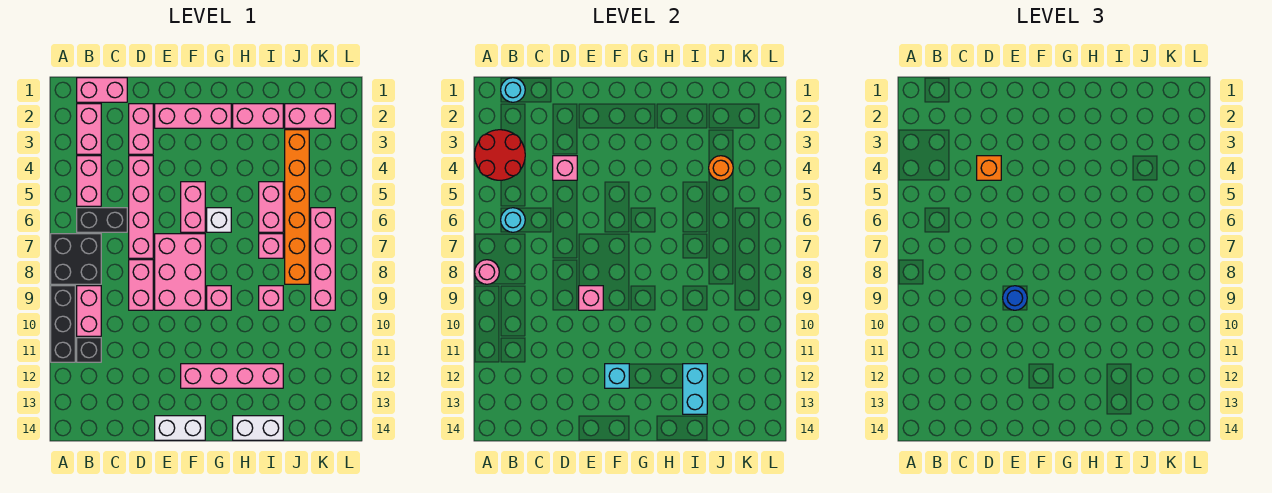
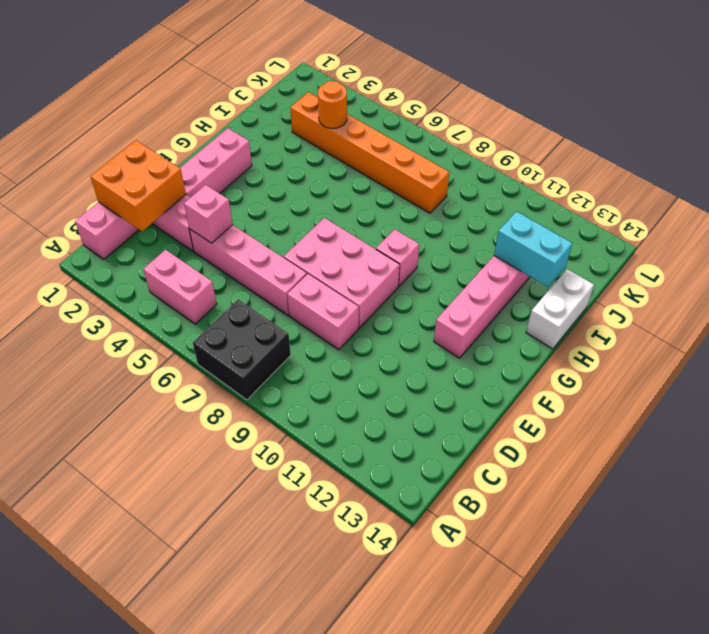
orange brick C1:D2 level 2 -> none
none -> black brick A9:A11 level 1
none -> pink brick B2:B3 level 1
none -> black brick B6:C6 level 1
none -> pink brick B9:B10 level 1

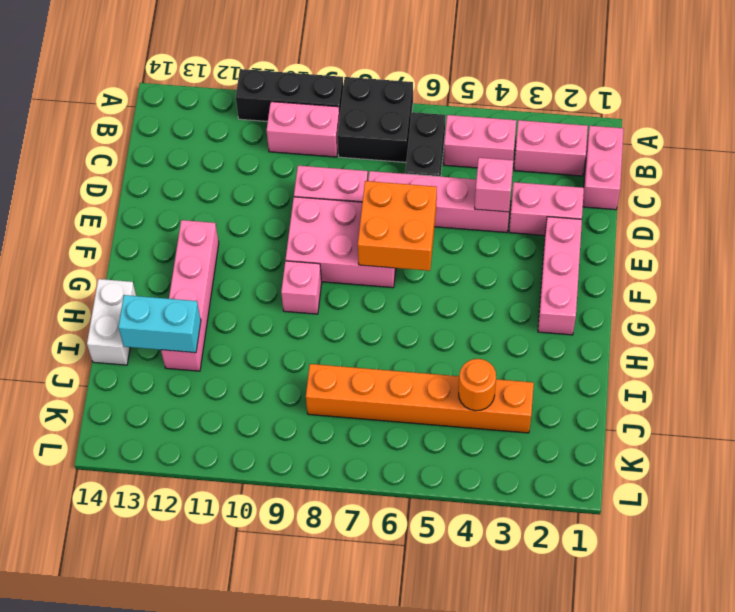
orange brick E6:F7 level 2 -> none
none -> black brick B11 level 1
none -> white brick E14:F14 level 1
none -> pink brick F5:F6 level 1
none -> white brick G6 level 1

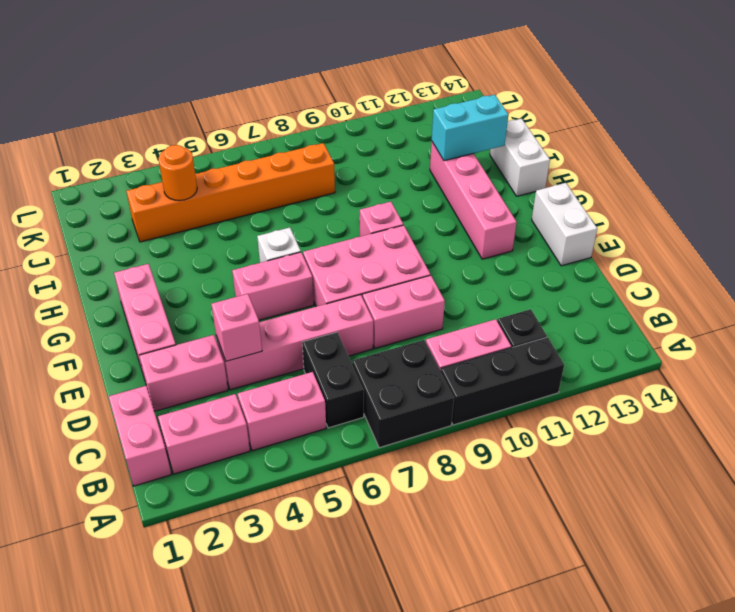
none -> pink brick H2:I2 level 1
none -> pink brick I5:I6 level 1
none -> pink brick I7 level 1
none -> pink brick I9 level 1

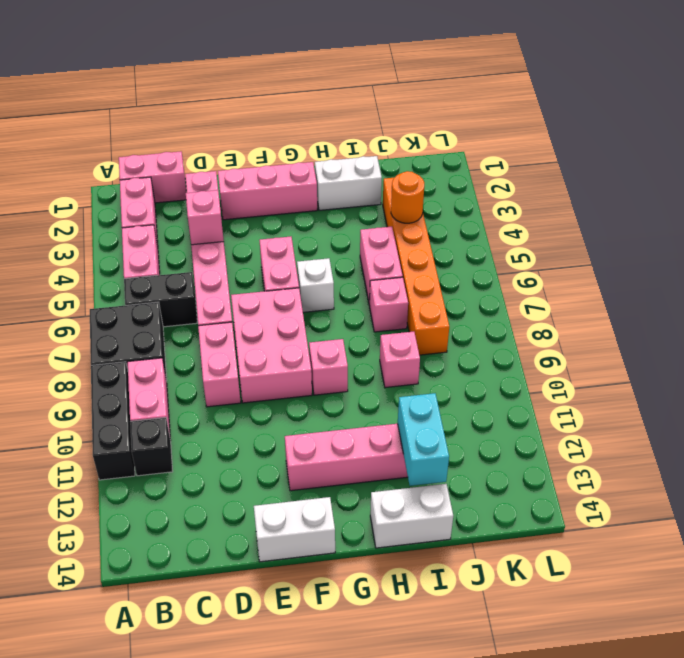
white brick H2:I2 level 1 -> pink brick H2:I2 level 1
none -> pink brick J2:K2 level 1
none -> pink brick K6:K9 level 1
none -> red round brick A3:B4 level 2
none -> pink round brick A8 level 2

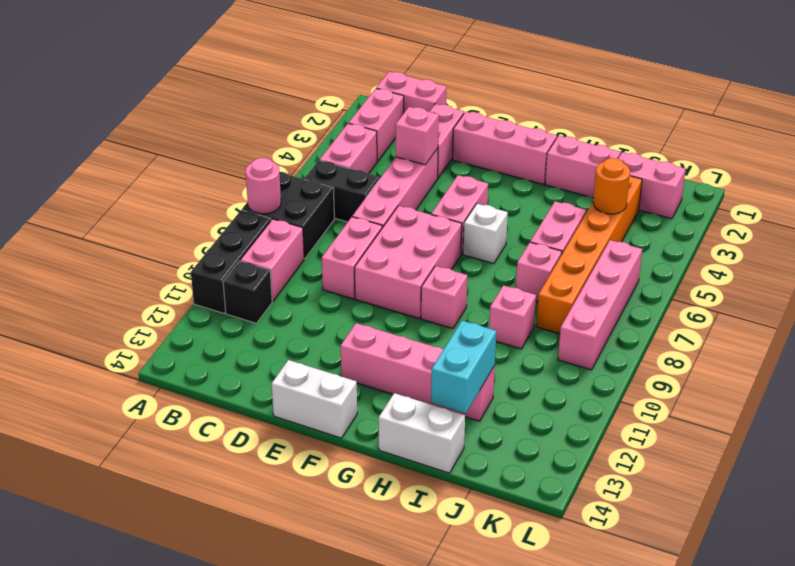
none -> red round brick A3:B4 level 2
none -> cyan round brick B1 level 2
none -> cyan round brick B6 level 2
none -> pink brick E9 level 2

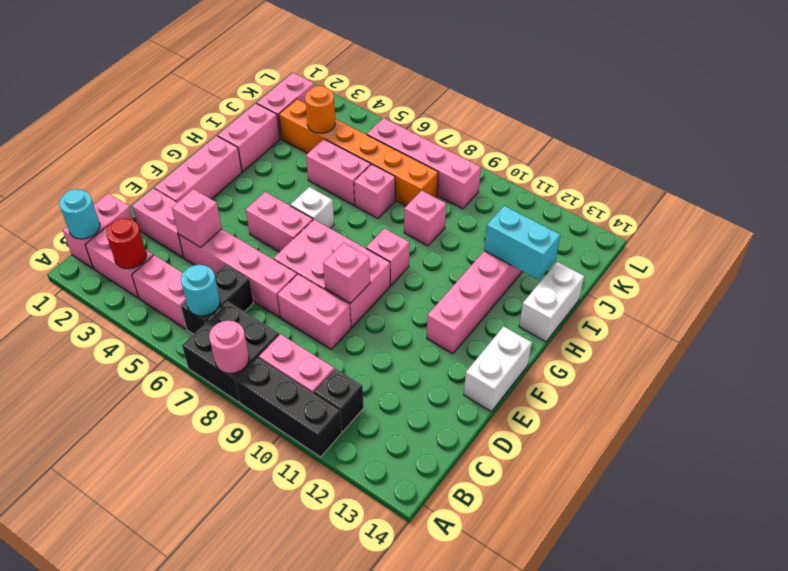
red round brick B3 level 2 -> red round brick A3:B4 level 2
none -> cyan brick F12 level 2
none -> orange brick D4 level 3
none -> blue round brick E9 level 3

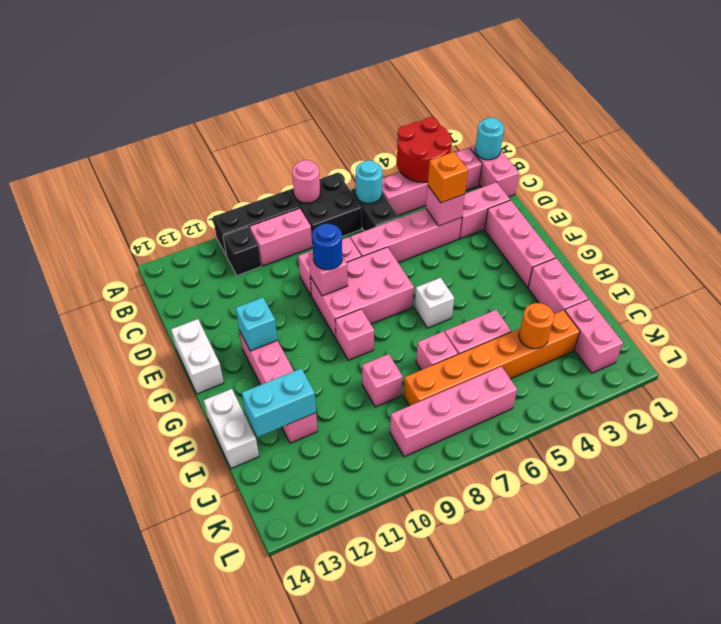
none -> pink brick F5:F6 level 1

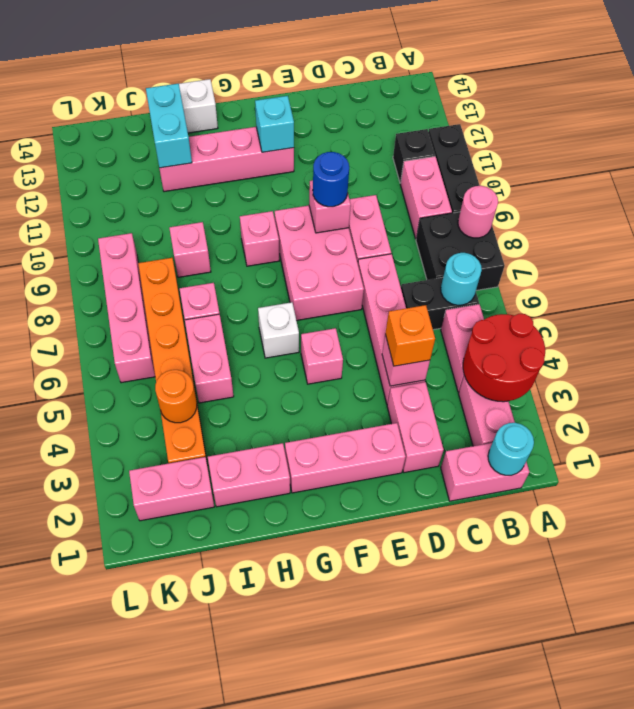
pink brick F5 level 1 -> pink brick F5:F6 level 1
none -> white brick E14:F14 level 1

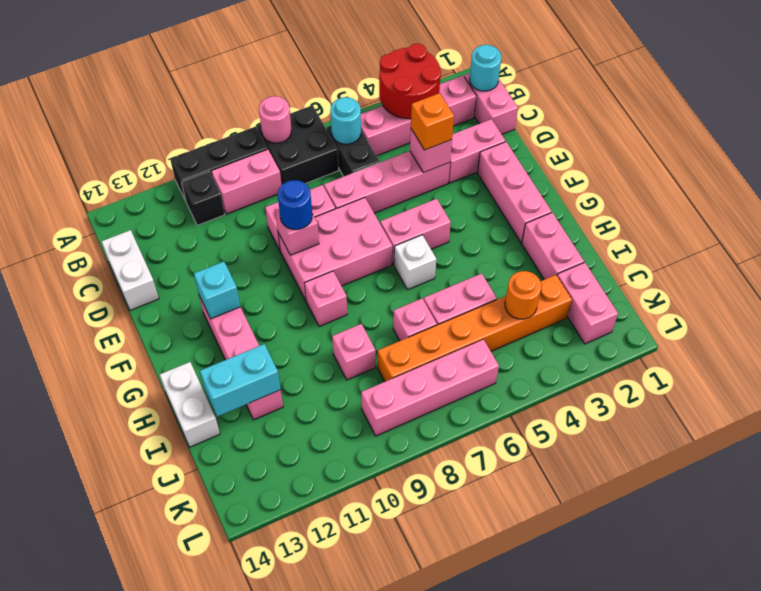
white brick C14:D14 level 1 -> white brick E14:F14 level 1

